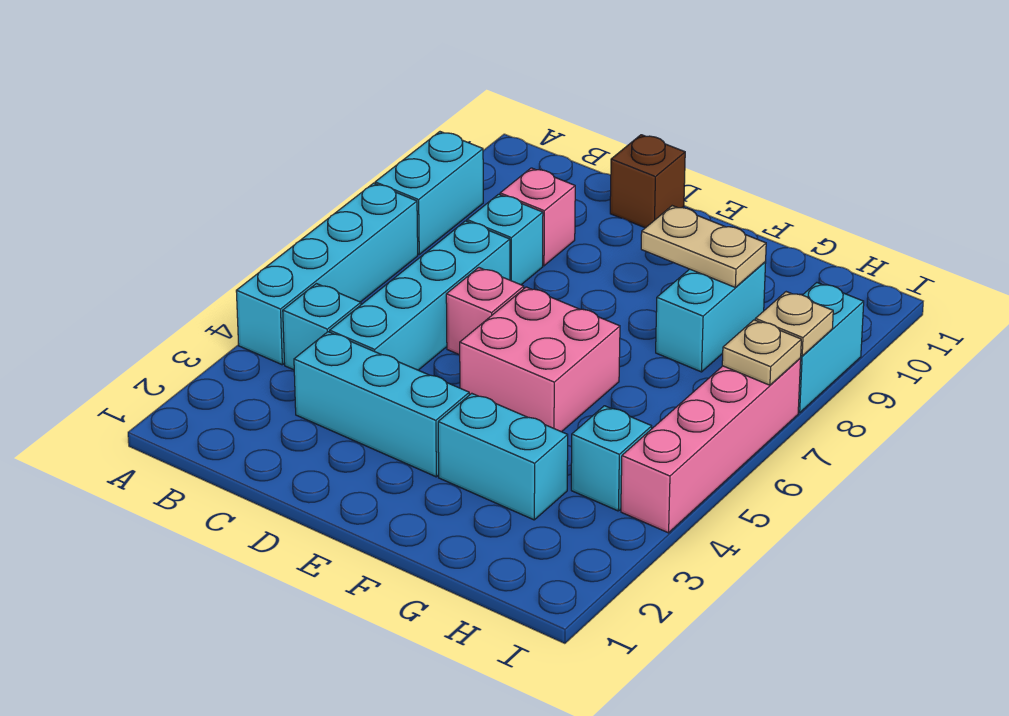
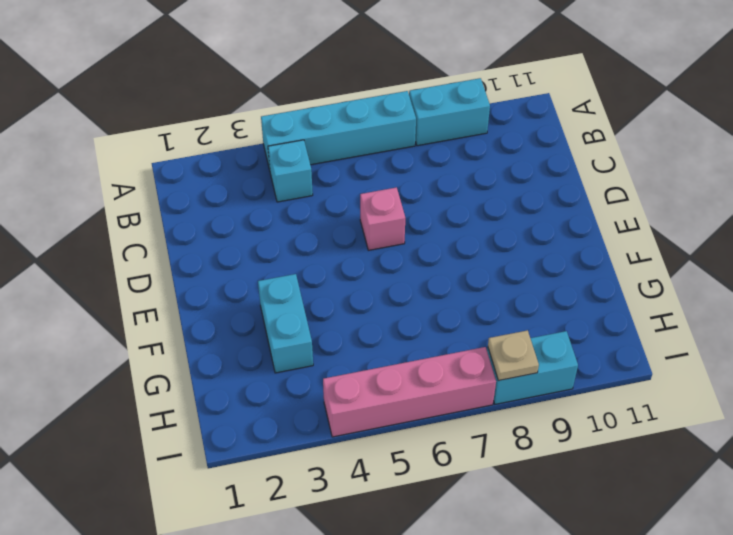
none -> cyan brick C3:E3 level 1
none -> cyan brick C4:C7 level 1
none -> cyan brick C8 level 1

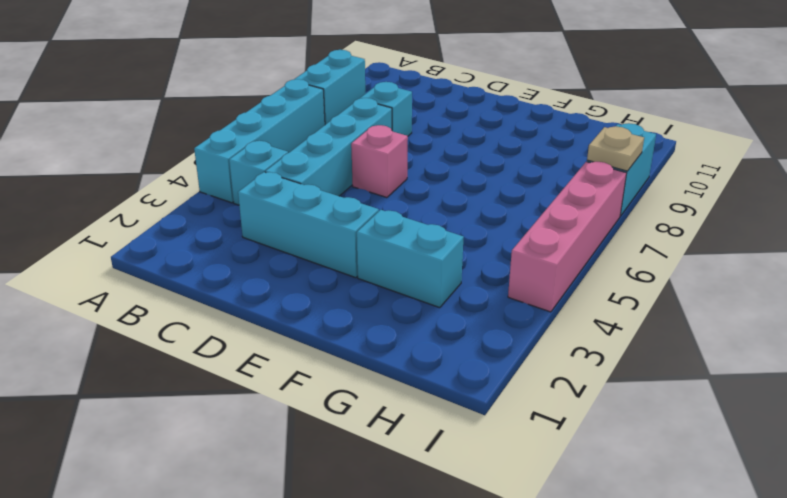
none -> pink brick C9 level 1
none -> brown brick D11 level 1
none -> pink brick E5:F6 level 1

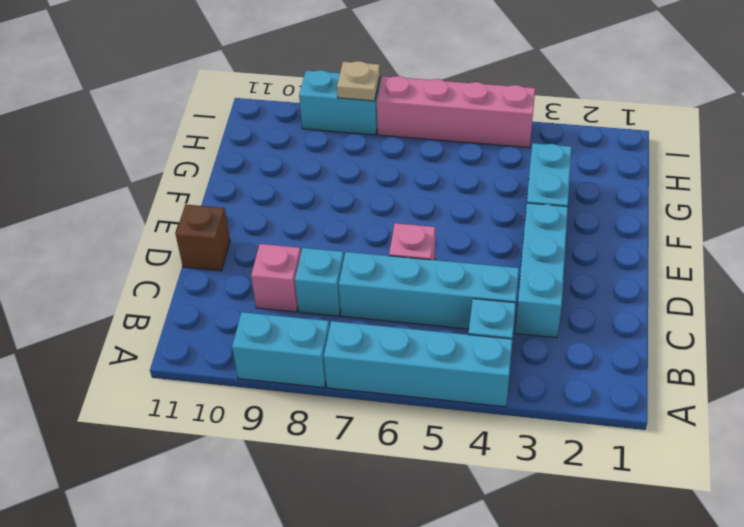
none -> pink brick E5:F6 level 1
none -> cyan brick G8:G9 level 1
none -> cyan brick H4 level 1

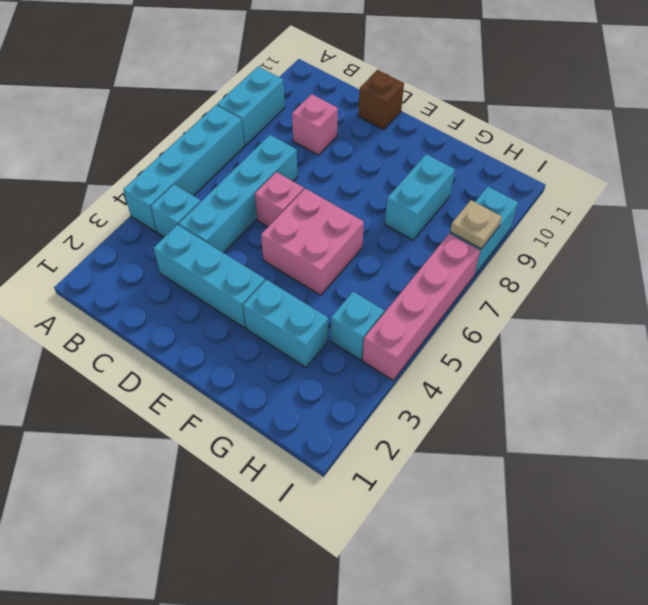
none -> cyan brick C8 level 1
none -> tan plate F9:G9 level 2
none -> tan plate I7 level 2

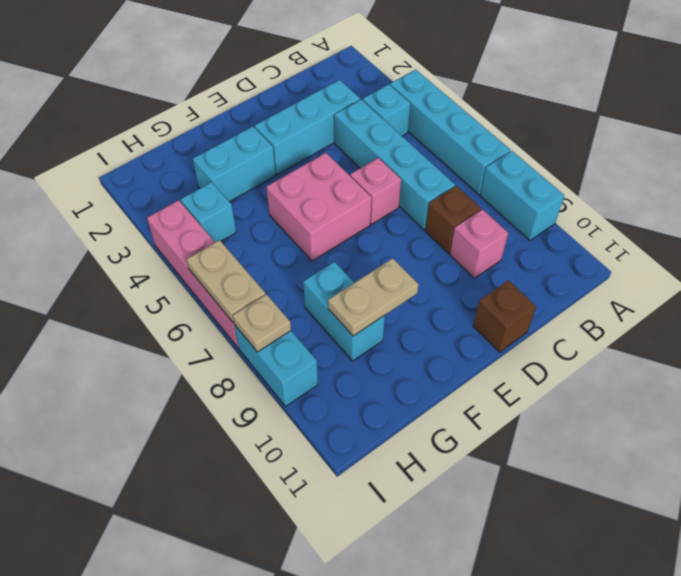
brown brick C8 level 1 -> cyan brick C8 level 1
tan plate I6:I7 level 2 -> tan plate I7 level 2

